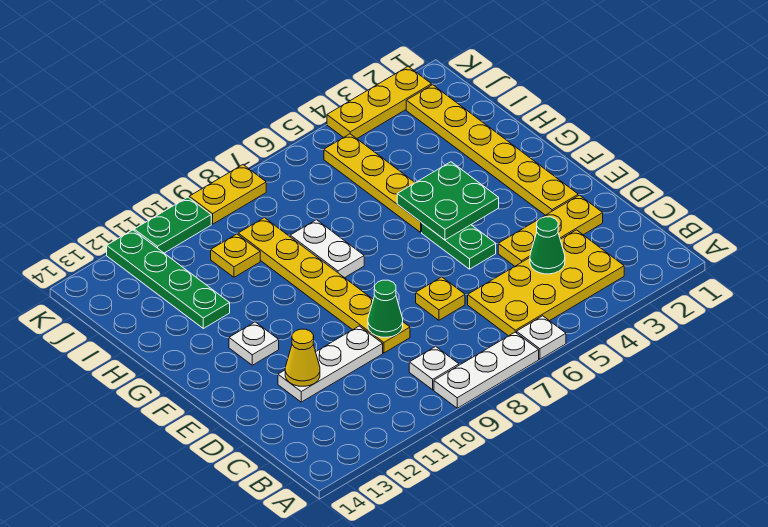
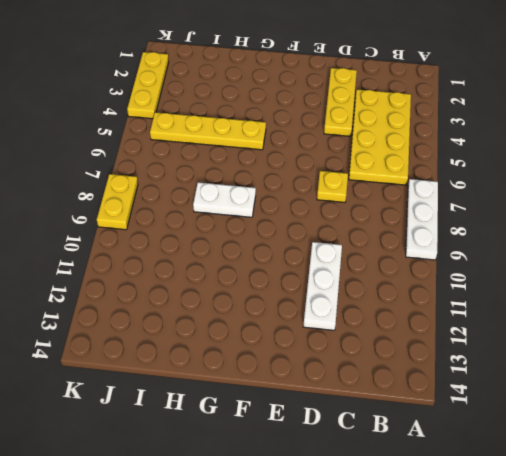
none -> white plate A6 level 1
none -> white plate B9 level 1
none -> yellow plate D9:I9 level 1

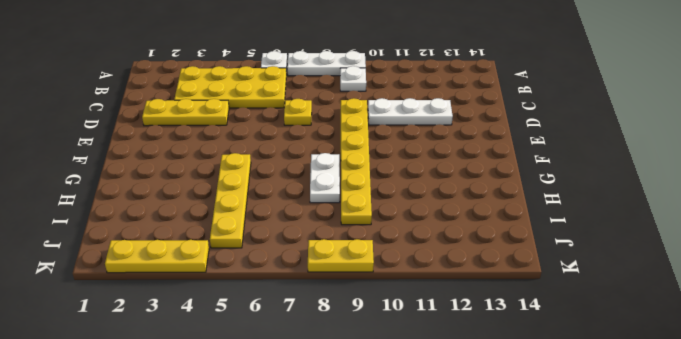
none -> yellow plate E2:J2 level 1
none -> green plate E5:F5 level 1
none -> white plate F12 level 1

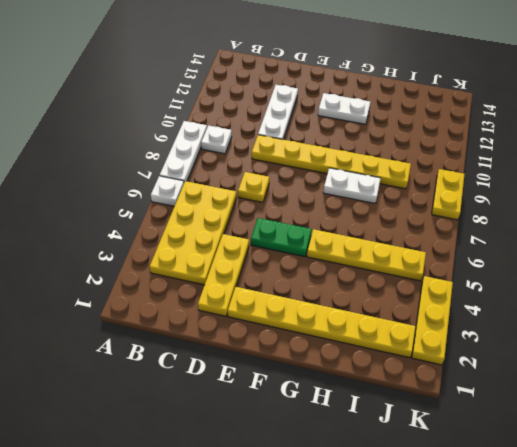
white plate F12:G12 level 1 -> white plate F12 level 1
none -> green plate H12:K12 level 1
none -> yellow plate I10 level 1
none -> green plate K10:K11 level 1

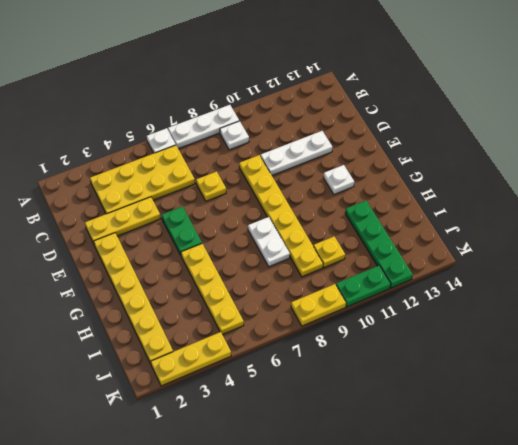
none -> green cone C4 level 2
none -> green cone D9 level 2
none -> yellow cone D12 level 2

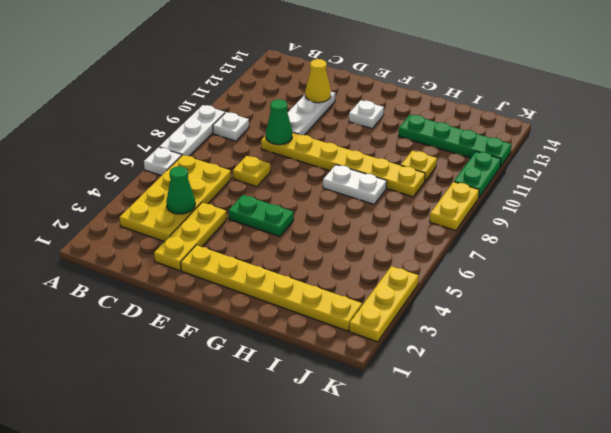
none -> yellow plate G5:J5 level 1
none -> green plate F4:G5 level 2

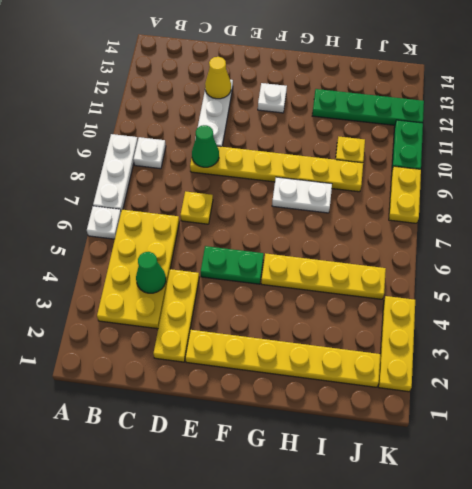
none -> green plate F4:G5 level 2

